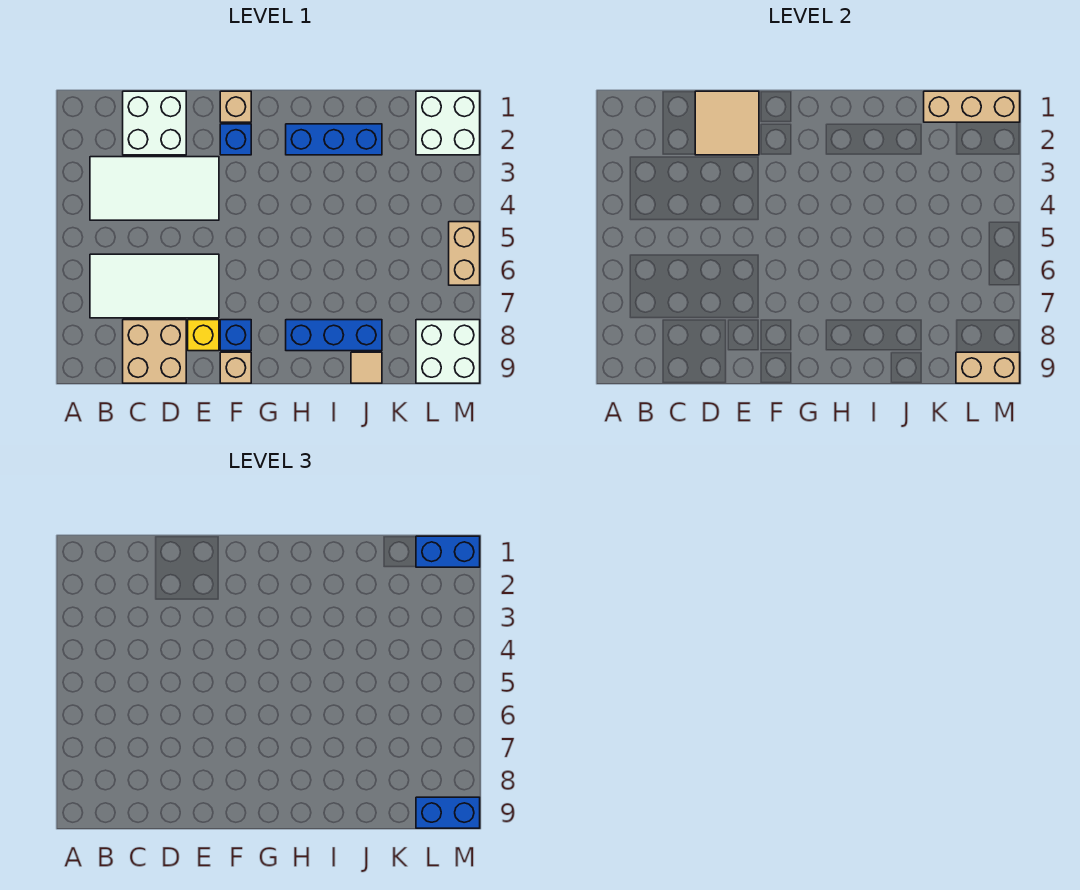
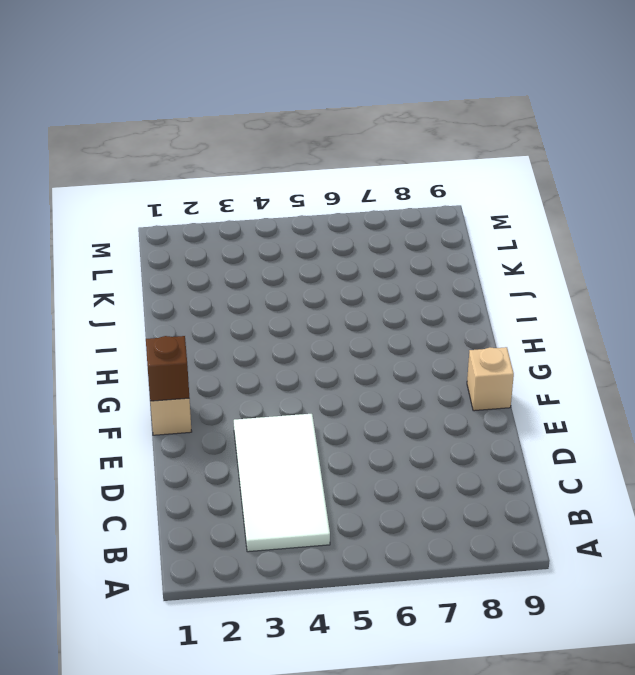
brown brick F1 level 2 -> none
none -> white tile B6:E7 level 1
none -> white brick C1:D2 level 1
none -> tan brick C8:D9 level 1

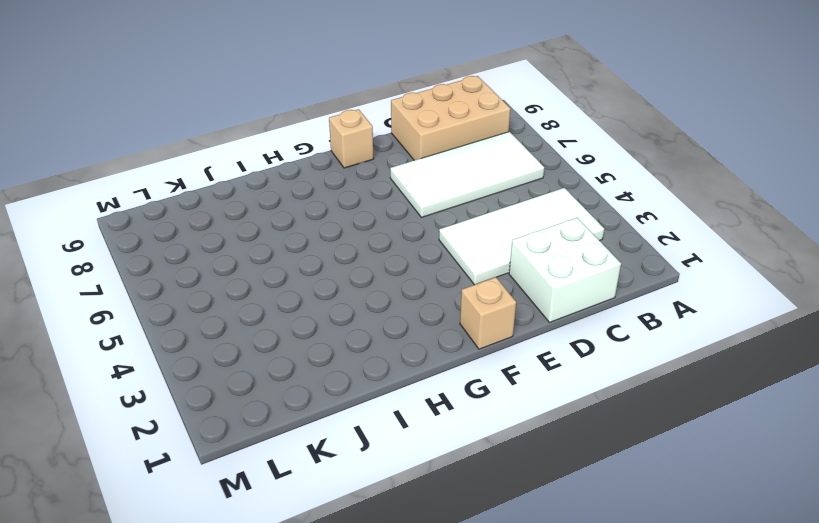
tan brick B8:D9 level 1 -> tan brick C8:D9 level 1
none -> yellow brick E8 level 1
none -> blue brick F2 level 1
none -> blue brick F8 level 1

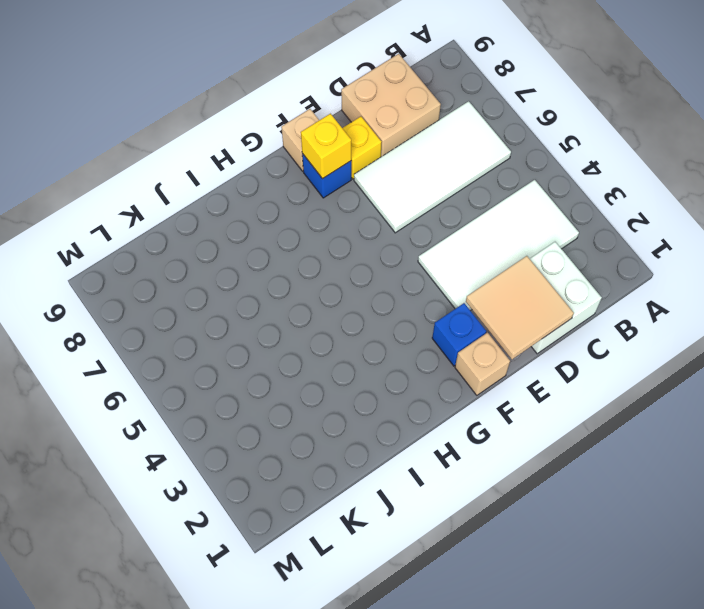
yellow brick F8 level 2 -> none
none -> blue brick H2:J2 level 1
none -> blue brick H8:J8 level 1
none -> tan tile J9 level 1

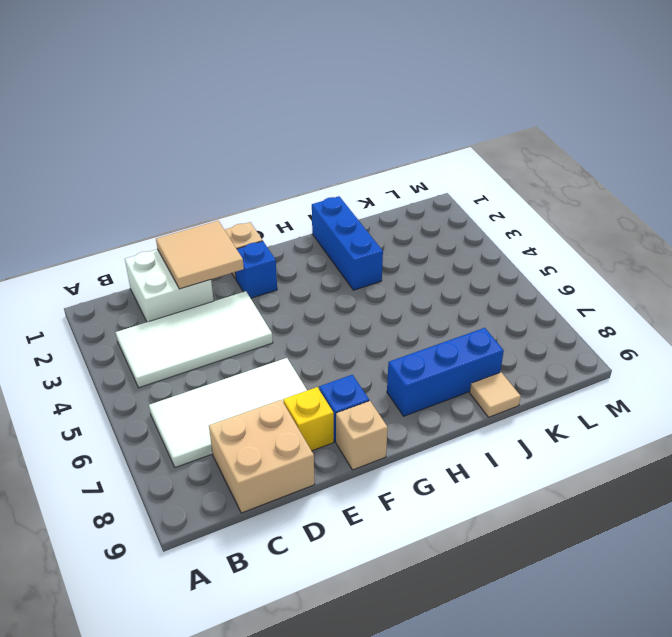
blue brick I1:I3 level 1 -> blue brick H2:J2 level 1
none -> white brick L1:M2 level 1
none -> white brick L8:M9 level 1
none -> tan brick M5:M6 level 1

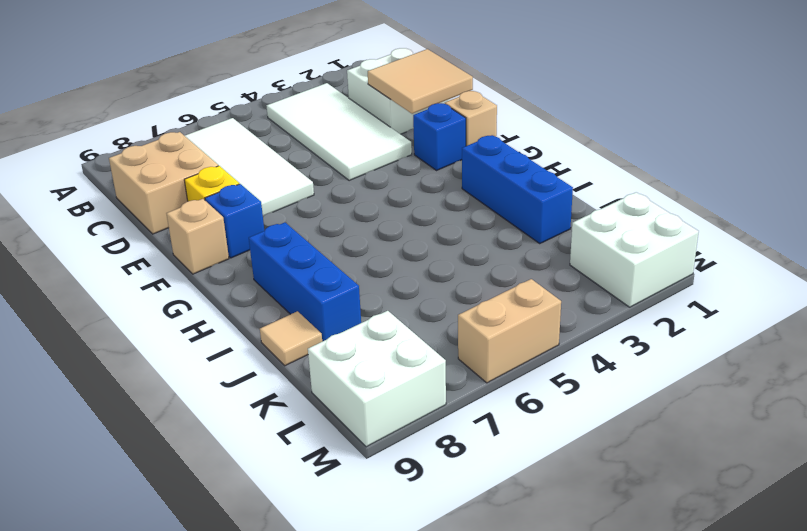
none -> tan brick K1:M1 level 2
none -> tan brick L9:M9 level 2
none -> blue brick L1:M1 level 3

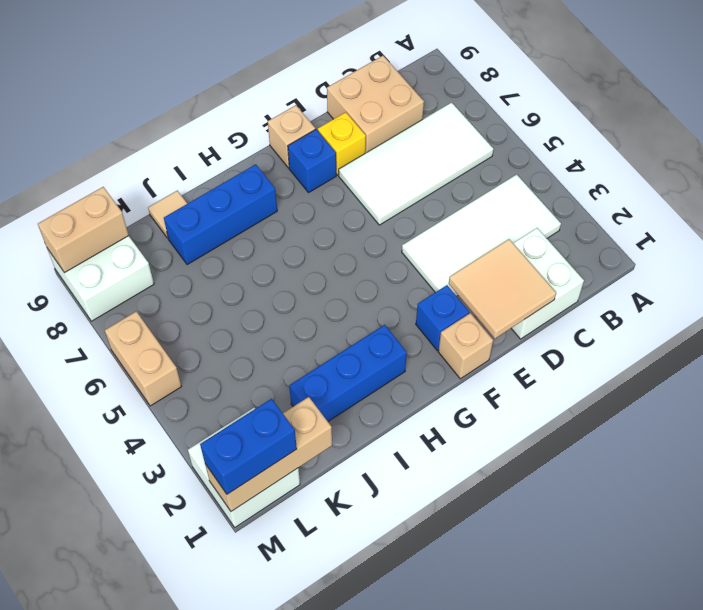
none -> blue brick L9:M9 level 3

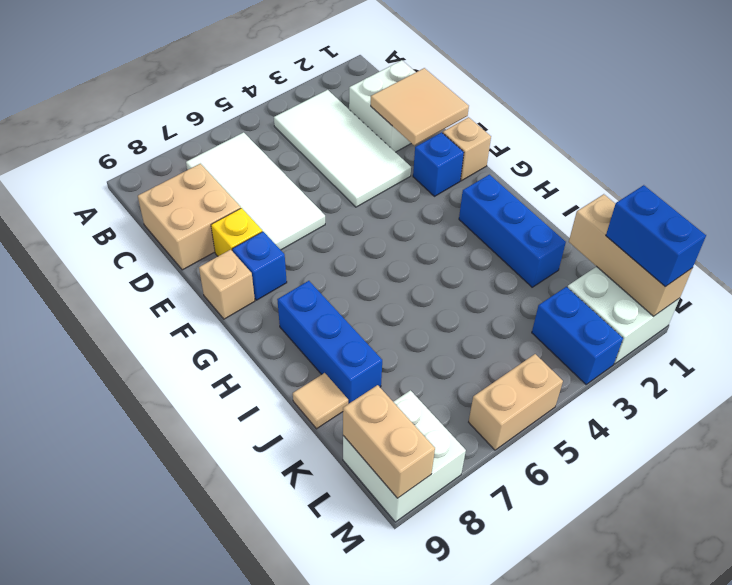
blue brick L3:M3 level 1 -> blue brick L9:M9 level 3

